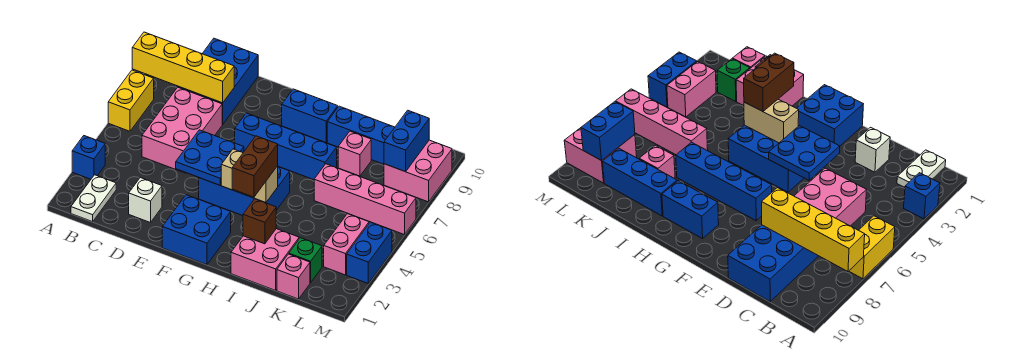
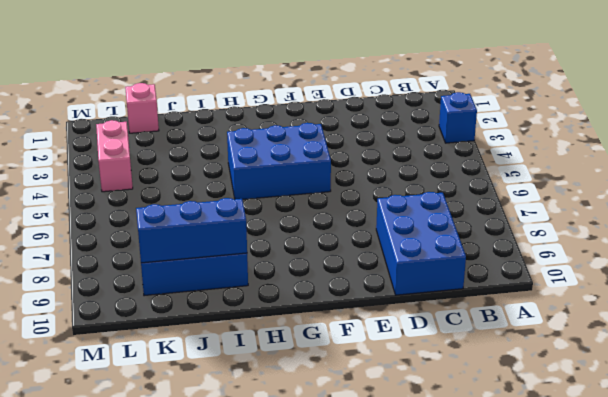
blue brick I9:K9 level 2 -> none
none -> yellow brick A6:A7 level 1
none -> white plate B1:B2 level 1
none -> pink brick C5:D7 level 1

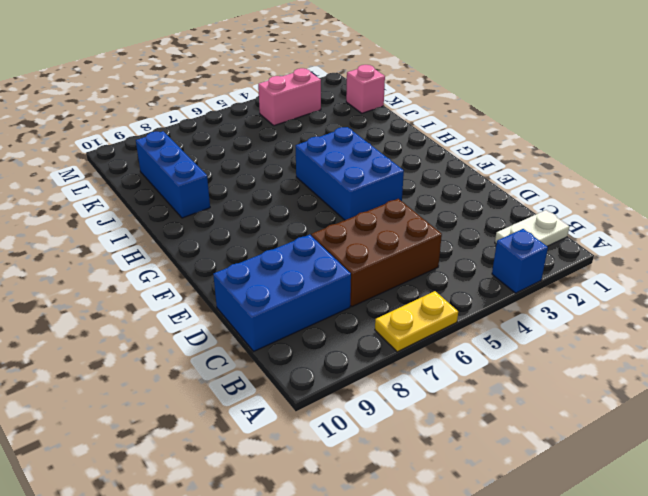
yellow plate A6:A7 level 1 -> yellow brick A6:A7 level 1
brown brick C5:D7 level 1 -> pink brick C5:D7 level 1
none -> white brick D2 level 1
none -> blue brick F1:G2 level 1
none -> blue brick F7:I7 level 1

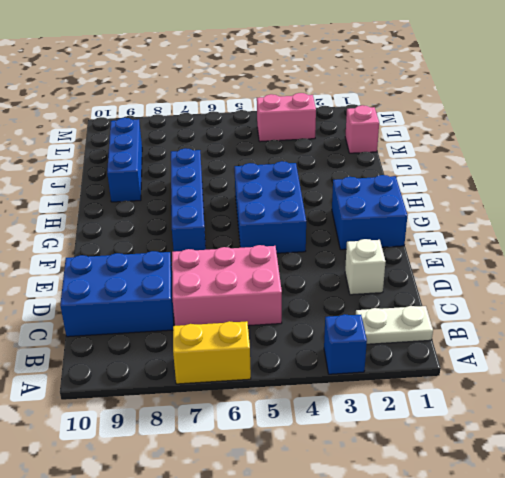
none -> blue brick G9:H9 level 1
none -> pink brick I1:J2 level 1
none -> pink brick J6:M6 level 1

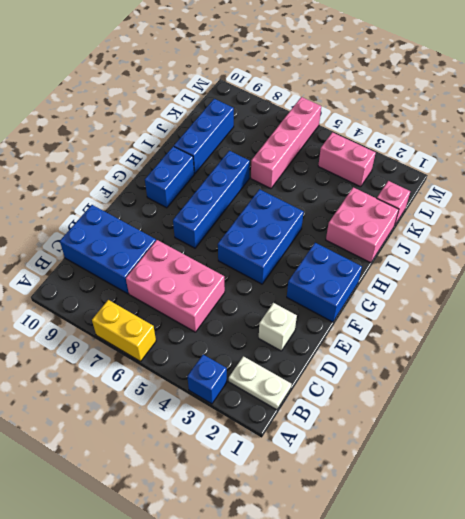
none -> pink brick J8 level 1
none -> green brick K2 level 1
none -> pink brick L8:M9 level 1

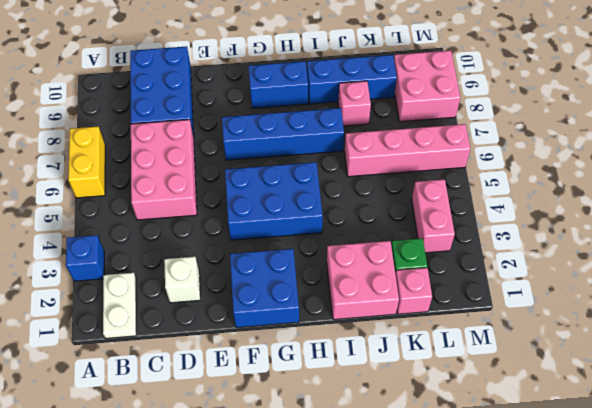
none -> blue brick M3:M4 level 1
none -> yellow brick A8:D8 level 2
none -> blue plate E4:F5 level 2

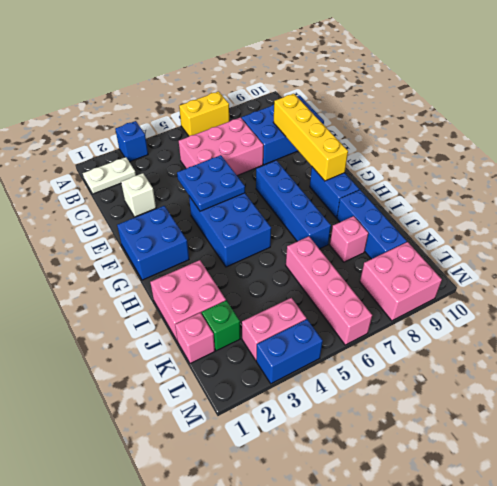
yellow brick D9:G9 level 2 -> yellow brick A8:D8 level 2
none -> tan brick G4:H4 level 2
none -> brown brick I2 level 2
none -> blue brick L8:L9 level 2

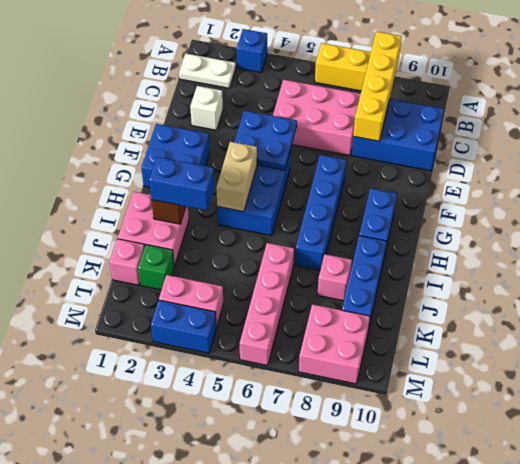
blue brick I2:I3 level 3 -> blue brick L8:L9 level 2
none -> brown brick H3:H4 level 3

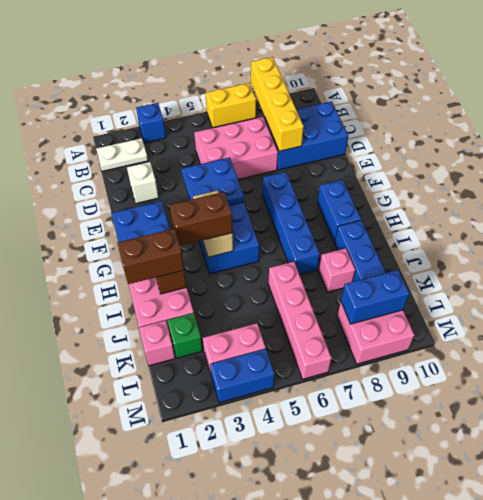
brown brick I1:I2 level 3 -> none

